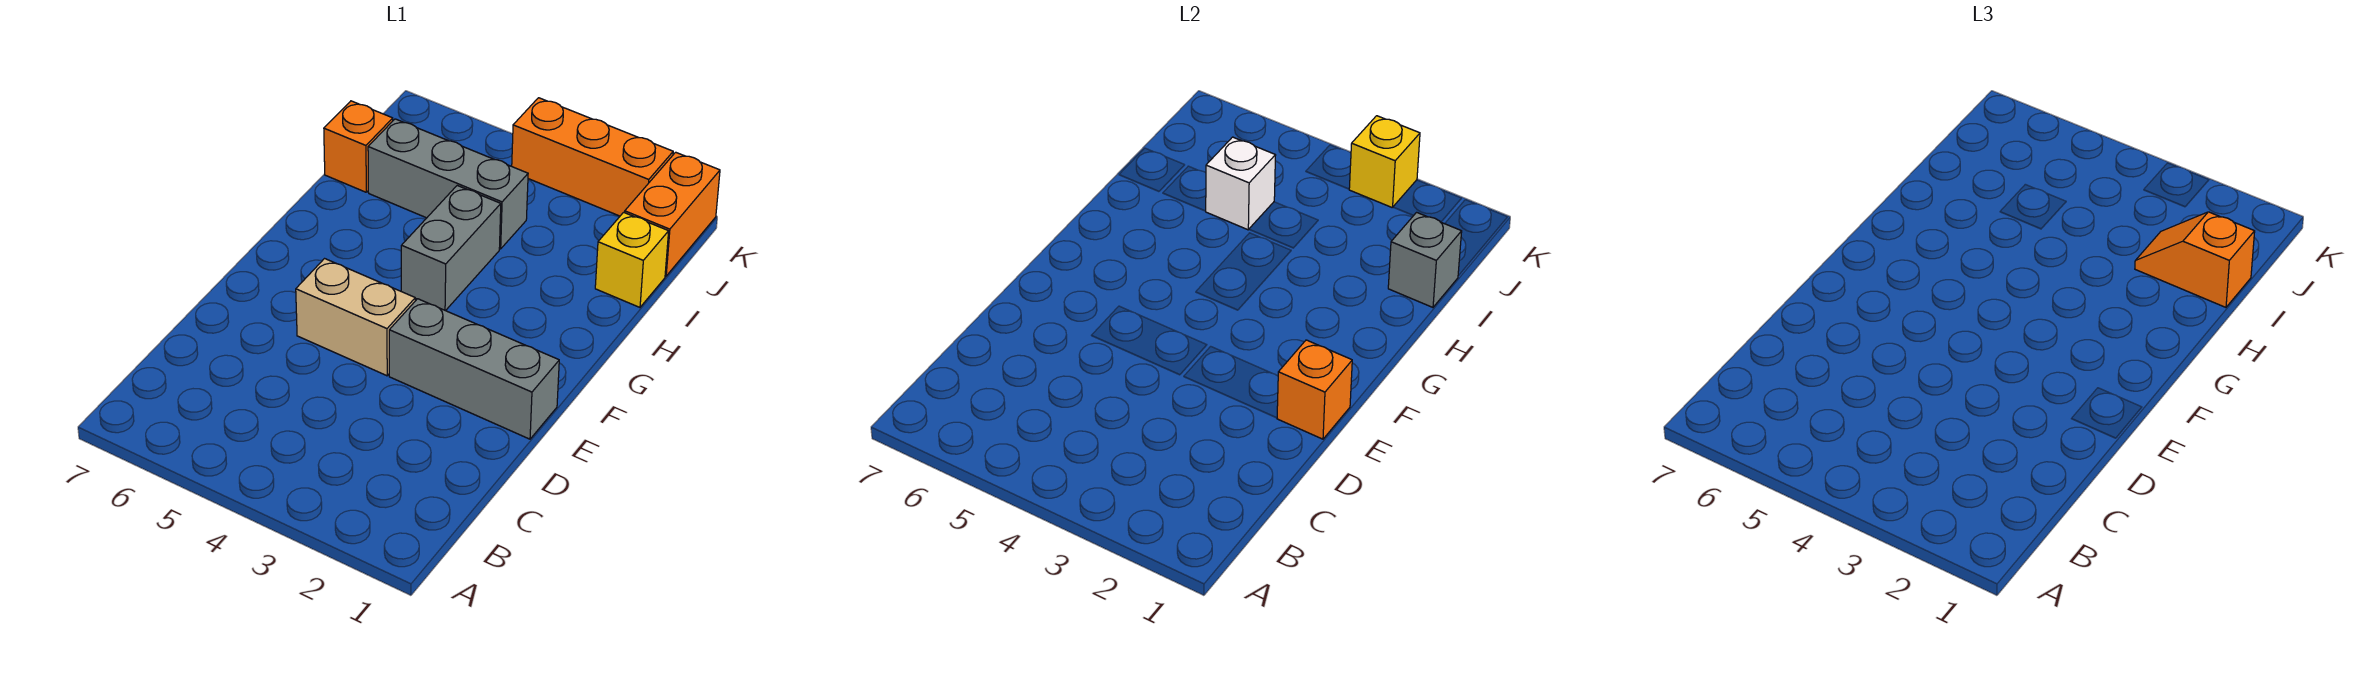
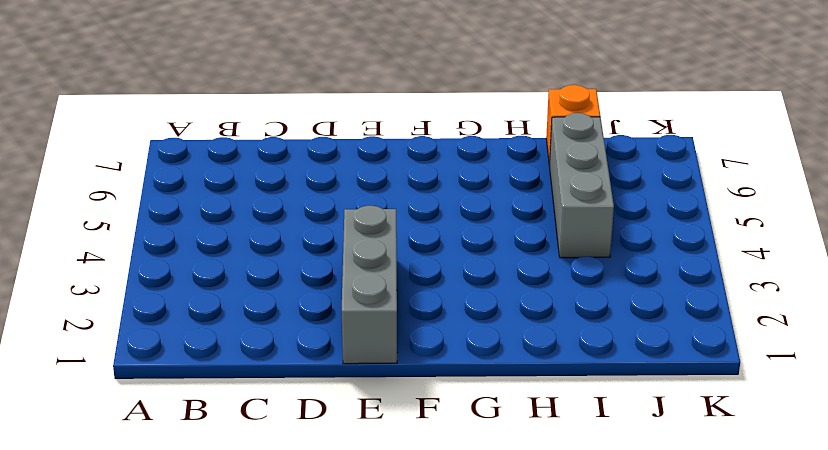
none -> tan brick E4:E5 level 1
none -> grey brick G4:H4 level 1
none -> yellow brick I1 level 1

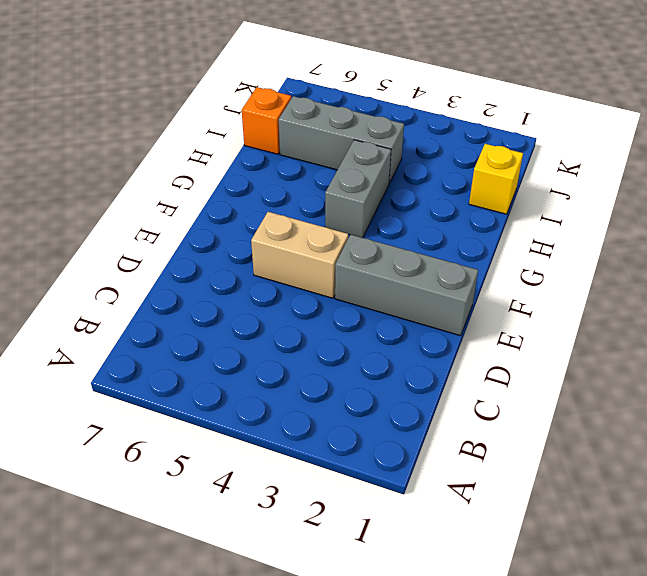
none -> orange brick J1:K1 level 1
none -> orange brick K2:K4 level 1
none -> orange brick E1 level 2

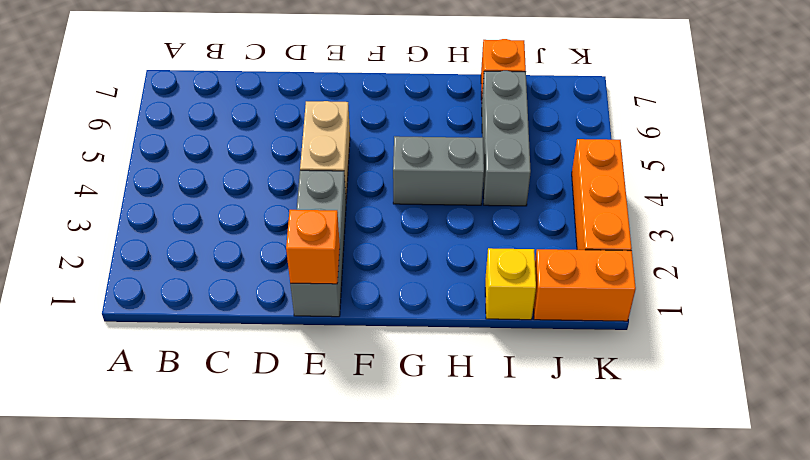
none -> grey brick I1 level 2
none -> white brick I5 level 2
none -> yellow brick K3 level 2

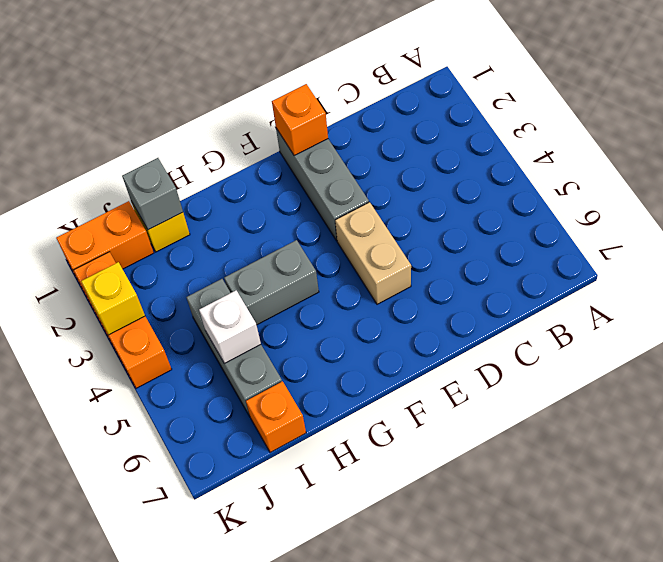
none -> orange slope I1:I2 level 3 top 1

